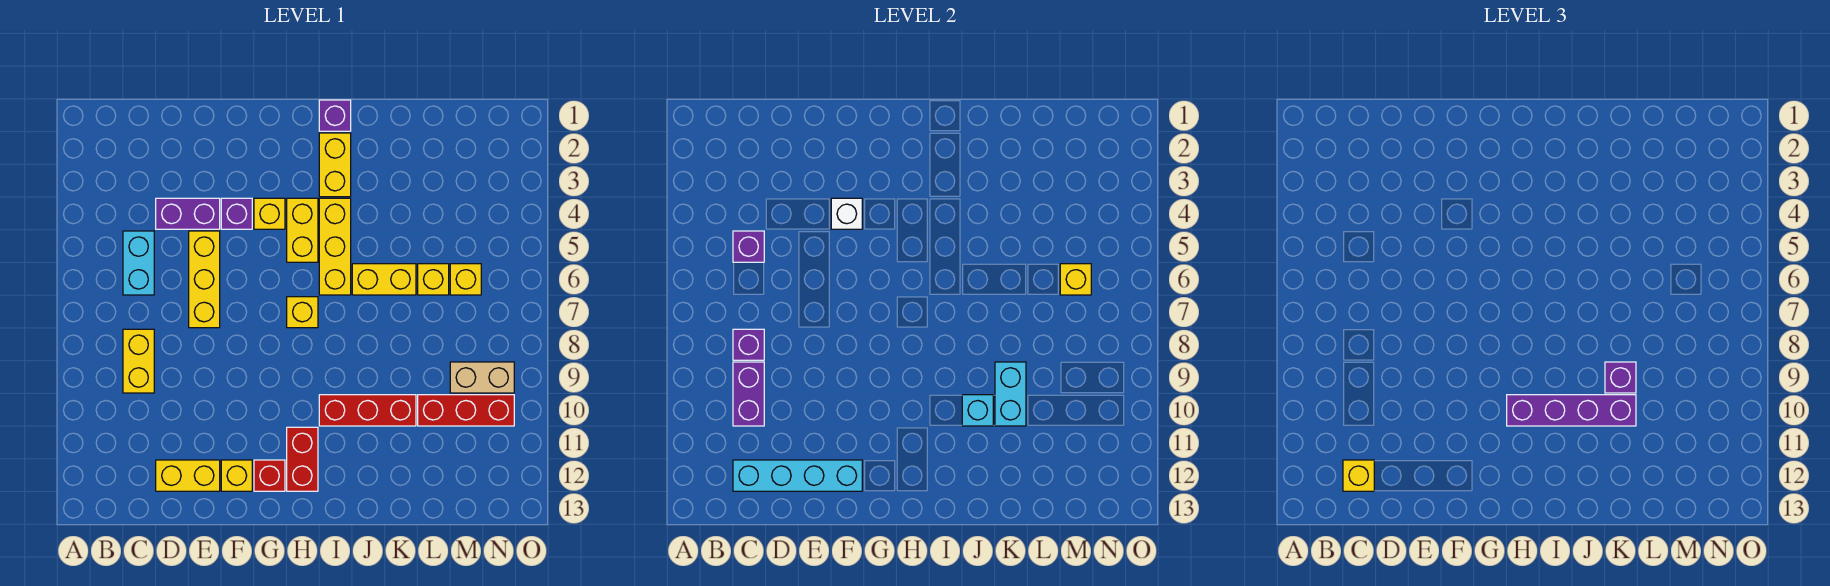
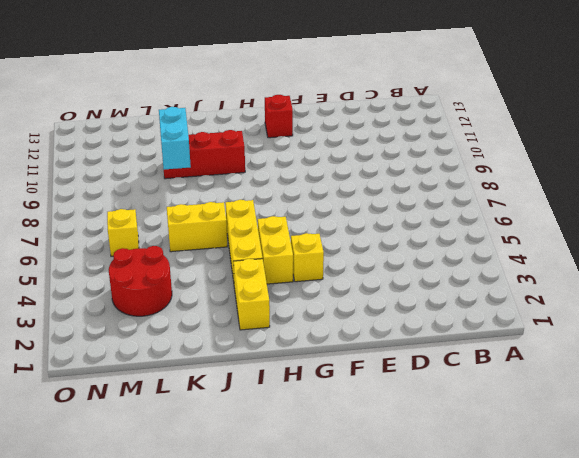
red round brick L3:M4 level 1 -> none
none -> cyan brick C5:C6 level 1
none -> yellow brick C8:C9 level 1
none -> purple brick D4:E4 level 1
none -> yellow brick D12:E12 level 1

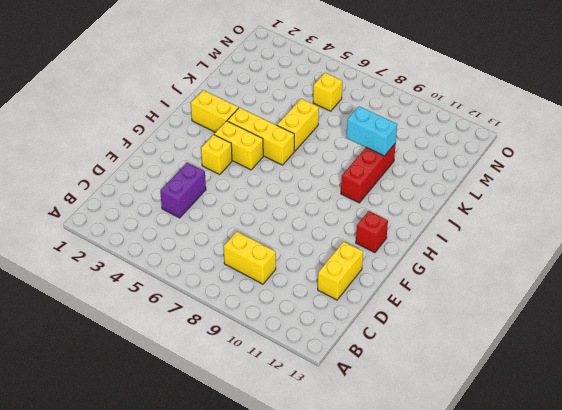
none -> cyan brick C5:C6 level 1
none -> yellow brick E5:E7 level 1
none -> purple brick F4 level 1
none -> yellow brick F12 level 1

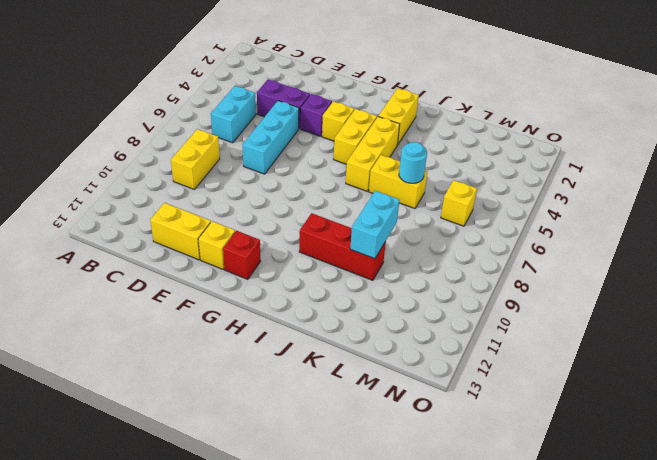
cyan brick E5:E7 level 1 -> yellow brick E5:E7 level 1
cyan round brick K6 level 2 -> none
none -> yellow brick H7 level 1
none -> red brick H11:H12 level 1
none -> purple brick I1 level 1
none -> yellow brick L6 level 1

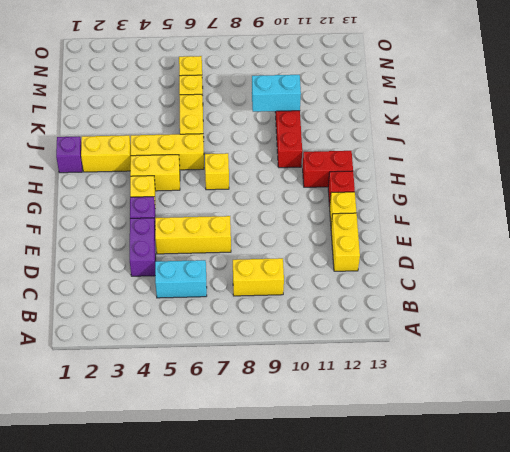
none -> red brick L10:N10 level 1
none -> tan brick M9:N9 level 1
none -> purple brick C5 level 2
none -> purple brick C8 level 2

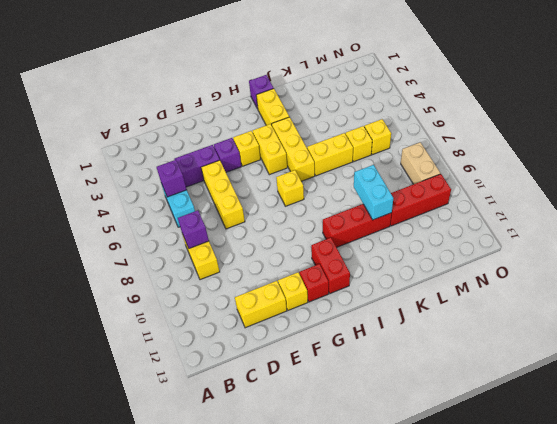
tan brick N8:N9 level 1 -> tan brick M9:N9 level 1
none -> purple brick C9:C10 level 2
none -> cyan brick C12:F12 level 2
none -> white brick F4 level 2
none -> cyan brick J10 level 2

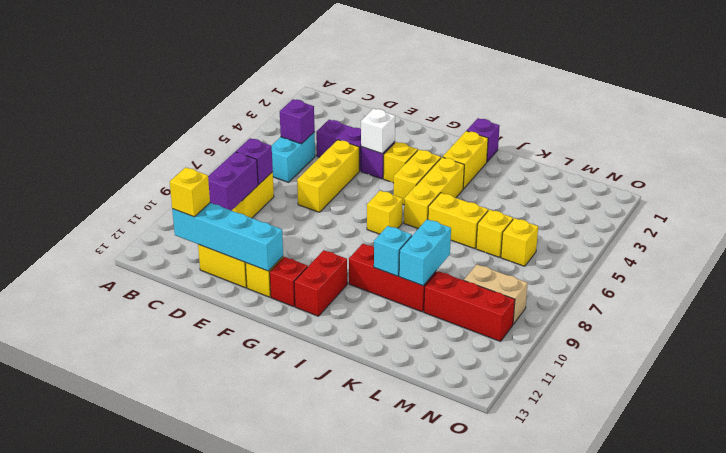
none -> yellow brick M6 level 2
none -> purple brick H10:K10 level 3
none -> purple brick K9 level 3

